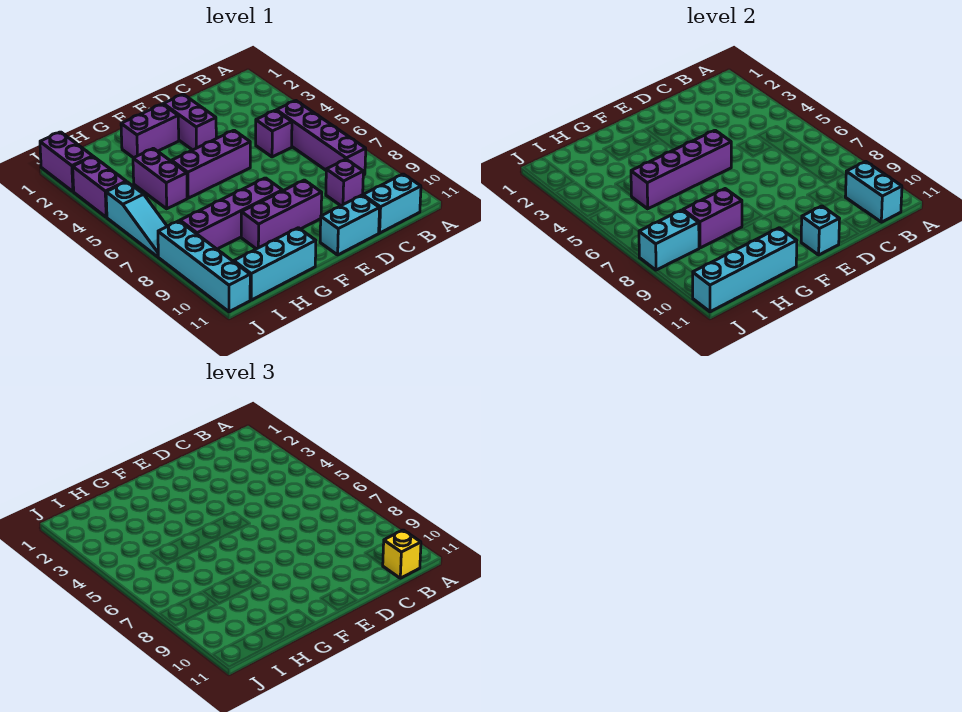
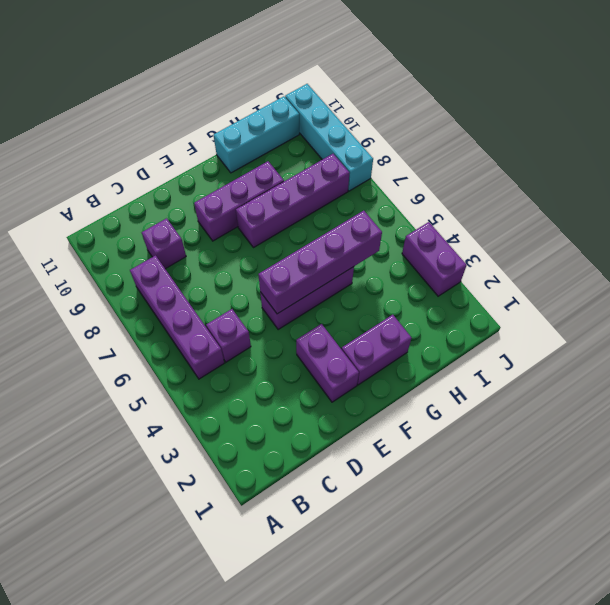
none -> cyan brick B11:C11 level 1
none -> cyan brick D11:E11 level 1
none -> purple brick H4:H5 level 1

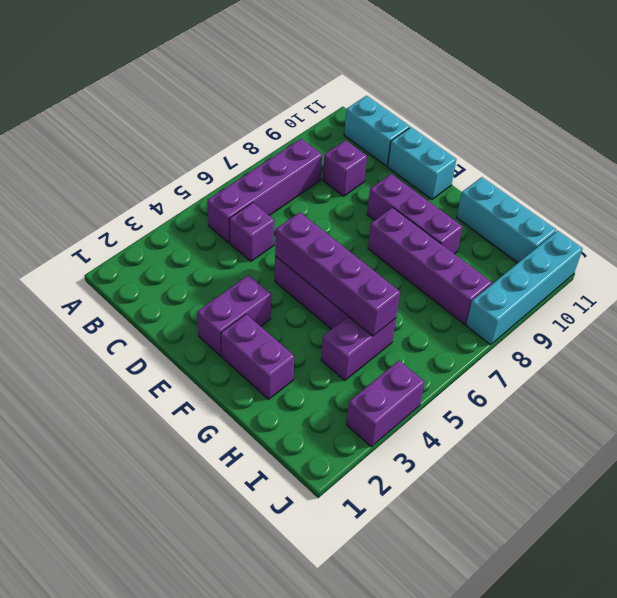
none -> purple brick J1:J2 level 1
none -> cyan slope J5:J7 level 1 top 5
none -> cyan brick B10:B11 level 2

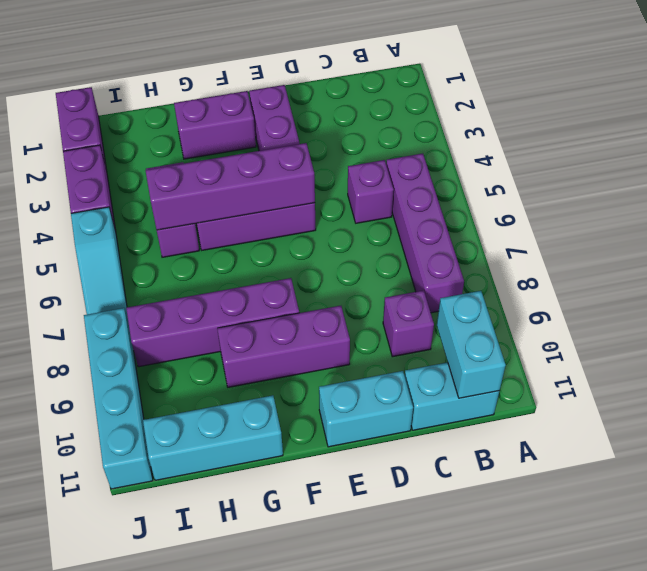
none -> cyan brick E11 level 2
none -> purple brick G8:H8 level 2
none -> cyan brick G11:J11 level 2

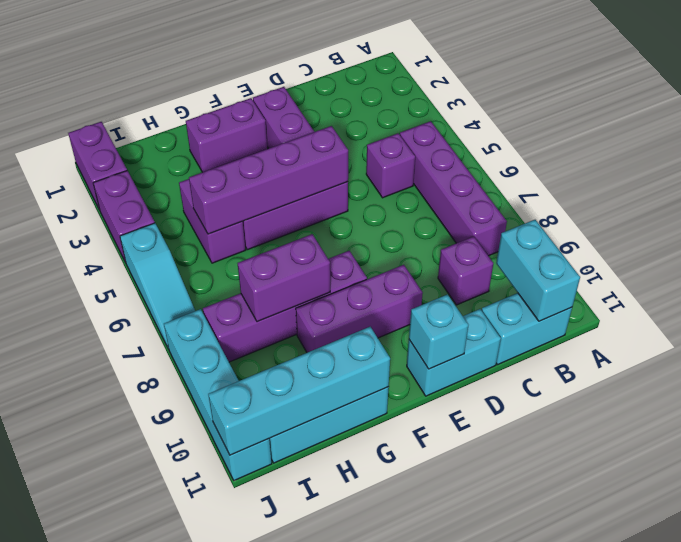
none -> cyan brick I8:J8 level 2
none -> yellow brick B11 level 3

